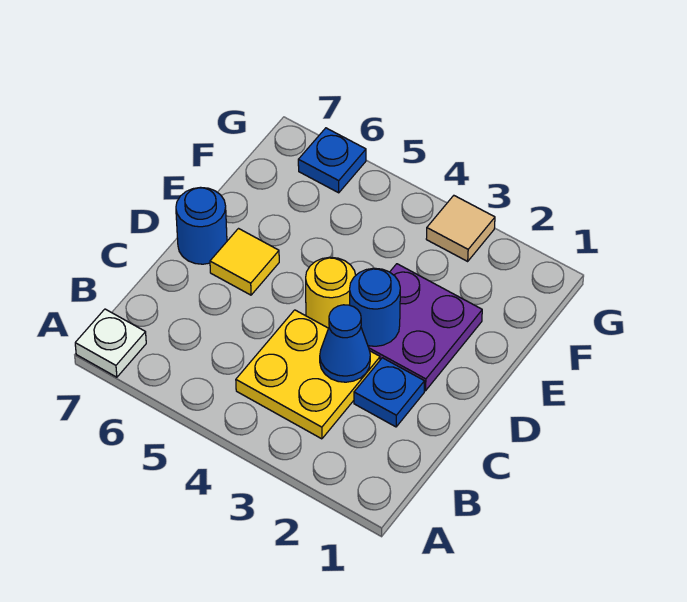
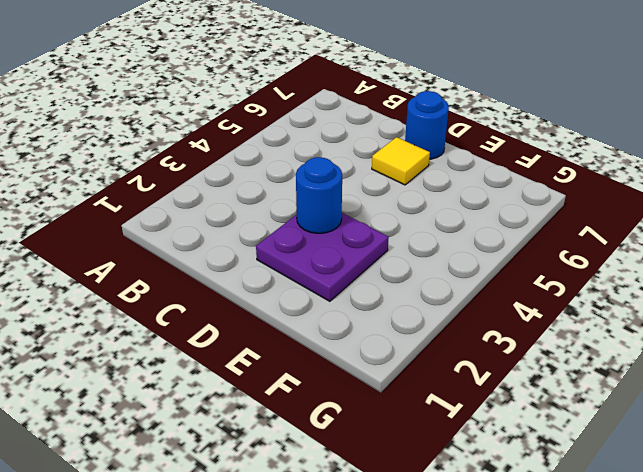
none -> white plate A7 level 1
none -> yellow plate B3:C4 level 1

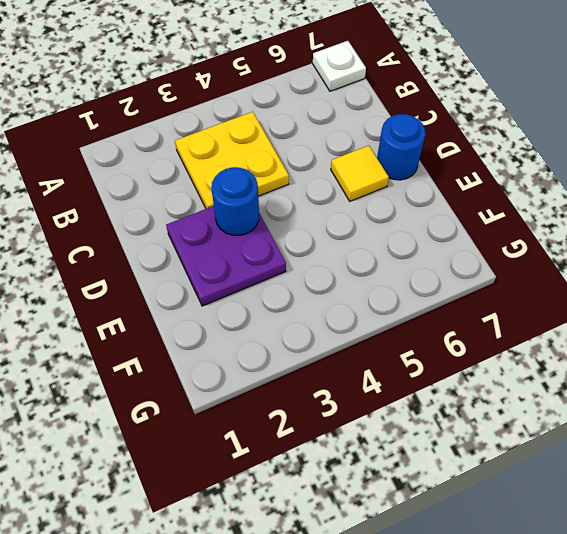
none -> blue plate C2 level 1
none -> yellow round brick D4 level 1

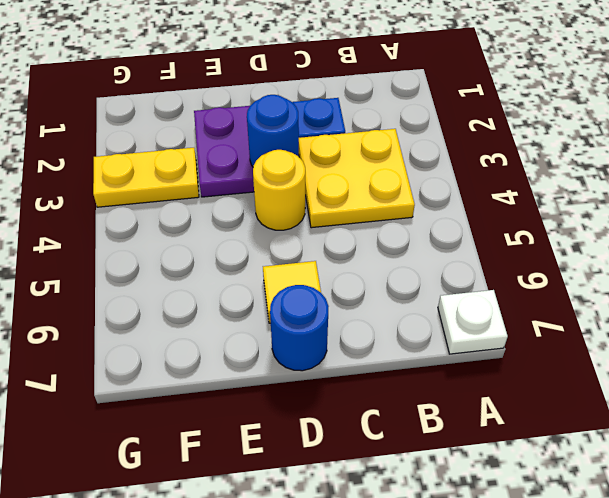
yellow plate F3:G3 level 1 -> tan tile G3 level 1
none -> blue plate G6 level 1
none -> blue cone C3 level 2

